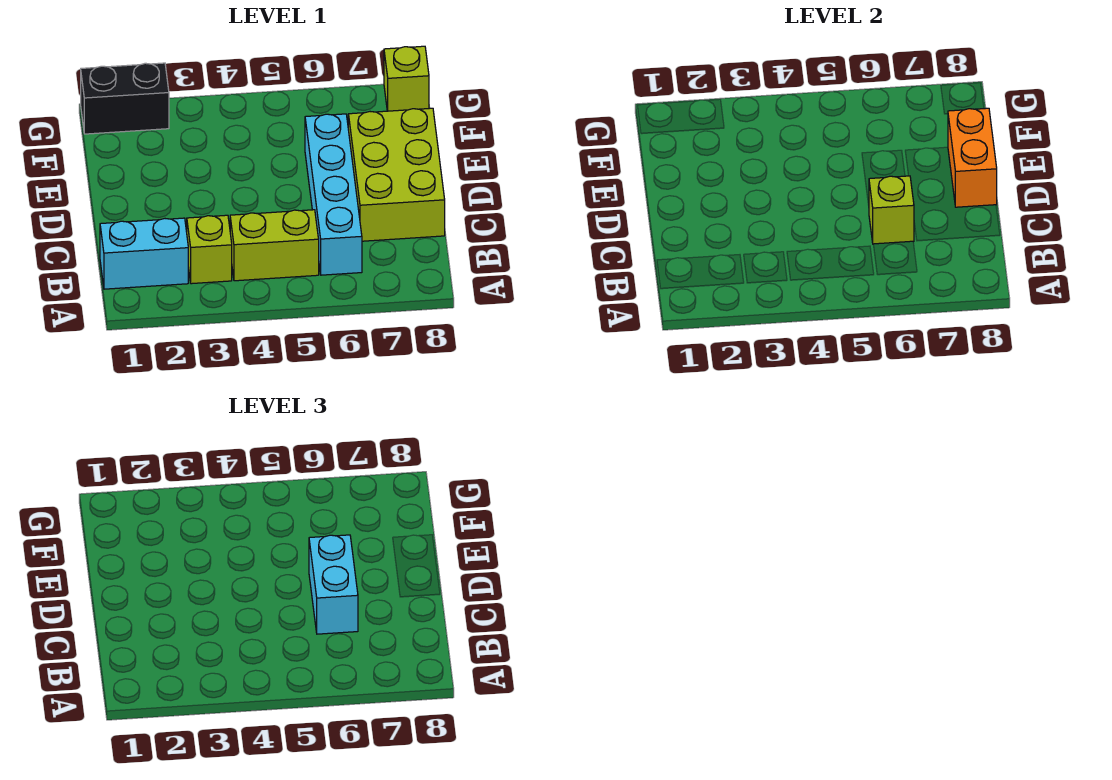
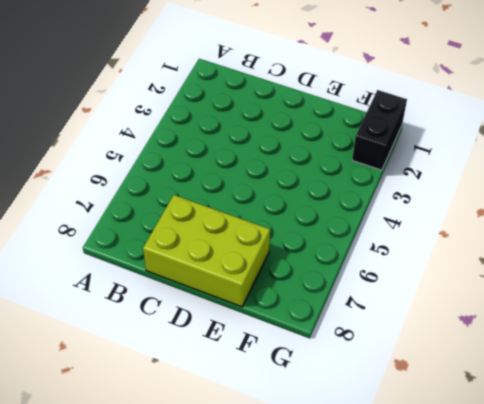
none -> cyan brick B1:B2 level 1
none -> lime brick B3 level 1

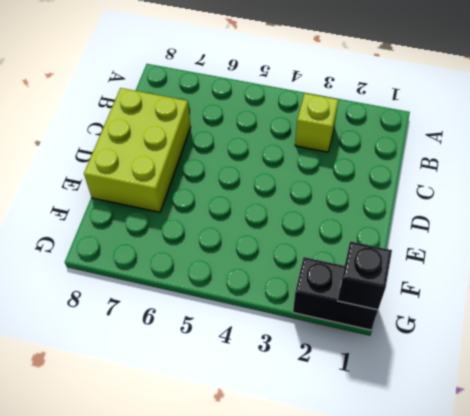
black brick G1 level 2 -> none
none -> cyan brick B1:B2 level 1
none -> lime brick B4:B5 level 1

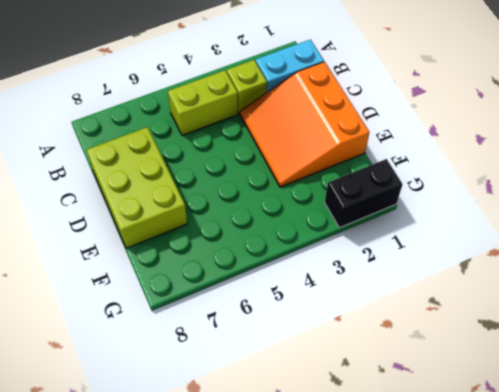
orange slope C1:E3 level 1 top 1 -> none
none -> cyan brick B6:E6 level 1
none -> lime brick G8 level 1

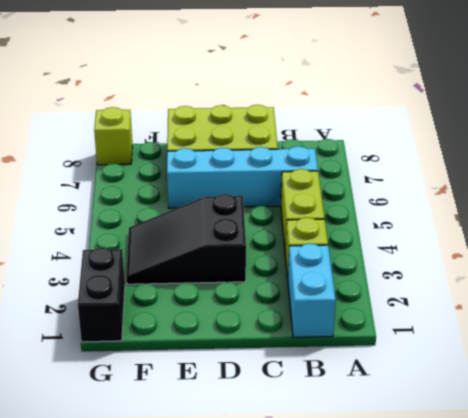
black slope D3:F4 level 1 top D -> none
none -> lime brick C6 level 2
none -> orange brick D8:E8 level 2

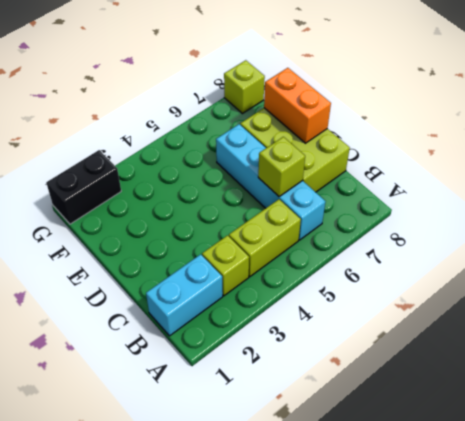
none -> cyan brick C6:D6 level 3

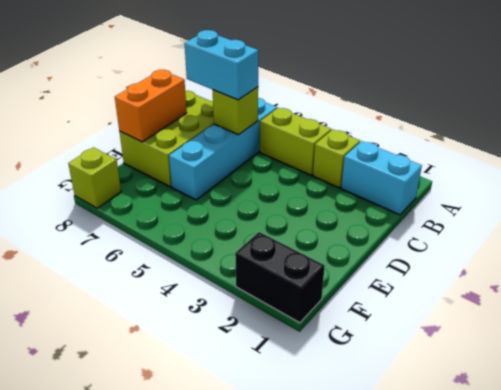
cyan brick C6:C7 level 3 -> cyan brick C6:D6 level 3

